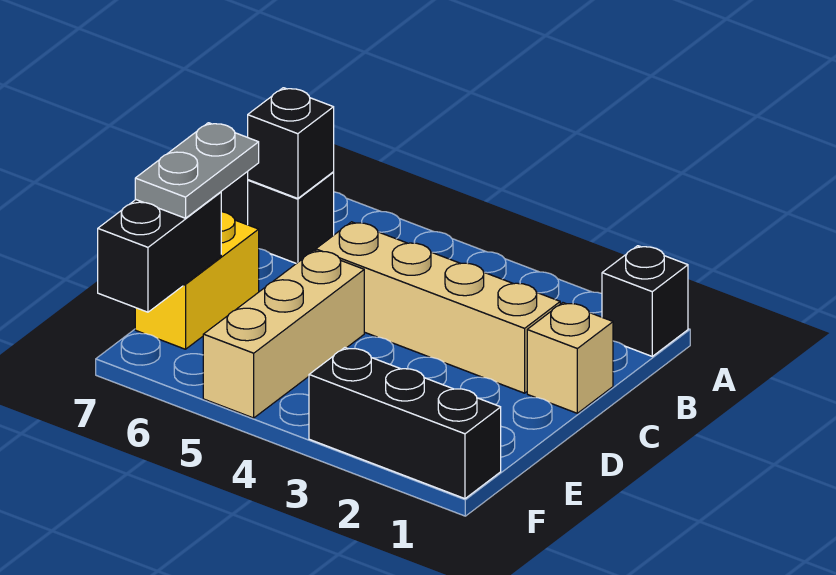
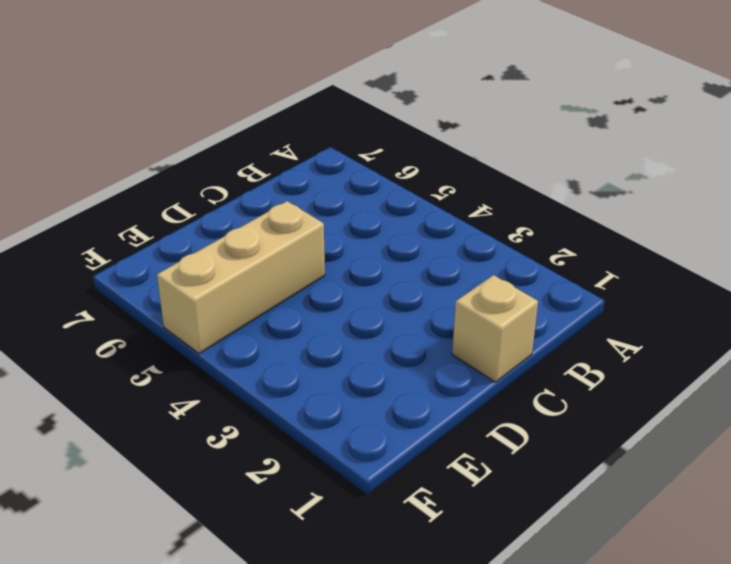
none -> black brick A1 level 1
none -> black brick B7 level 1

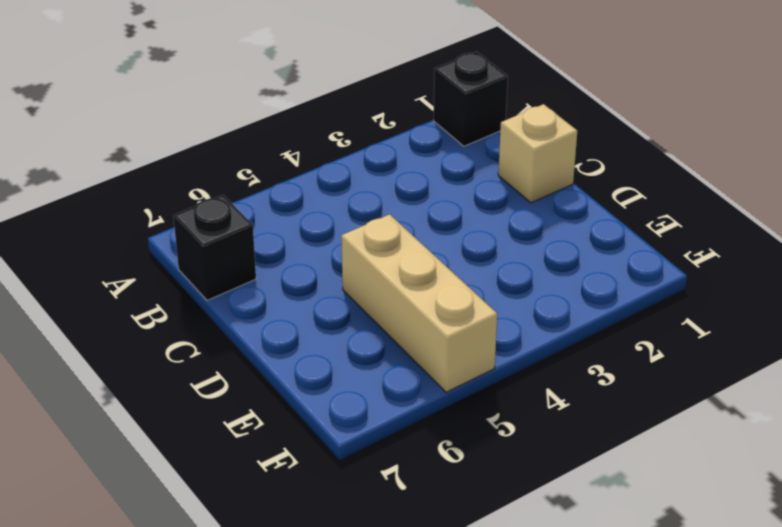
none -> tan brick C2:C5 level 1
none -> yellow brick D7:E7 level 1

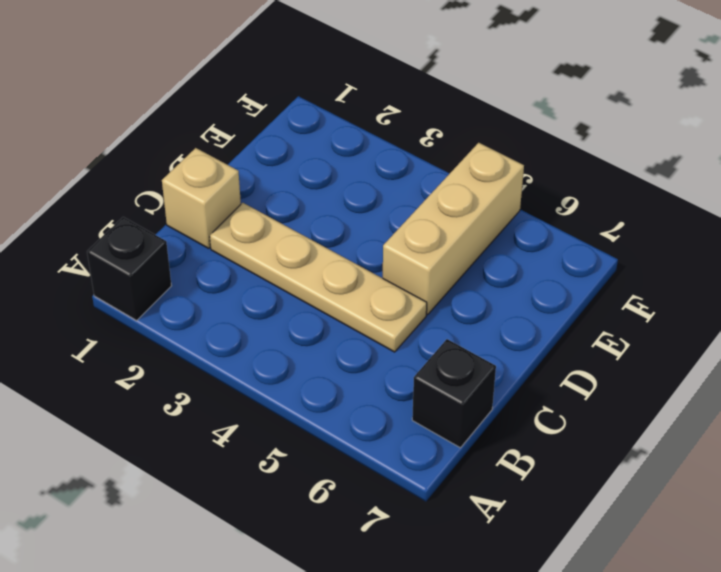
tan plate C2:C5 level 1 -> tan brick C2:C5 level 1
none -> yellow brick D7:E7 level 1
none -> black brick F1:F3 level 1

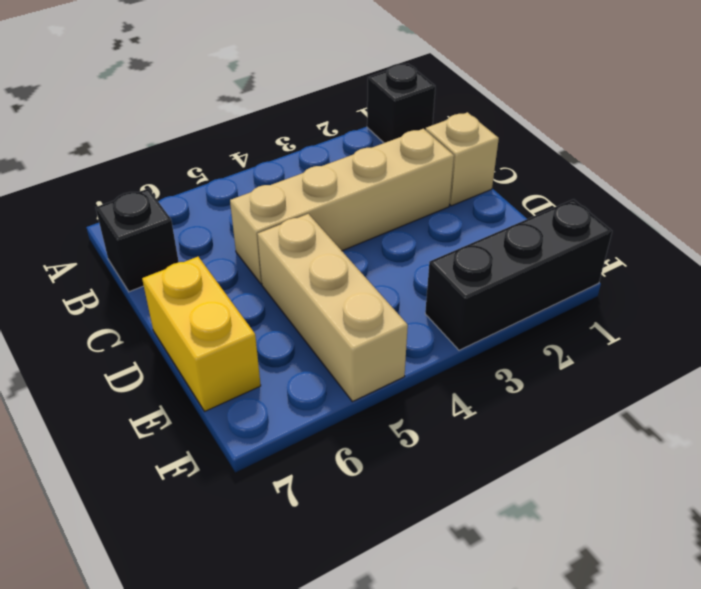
none -> black brick B7 level 2
none -> black brick E7:F7 level 2

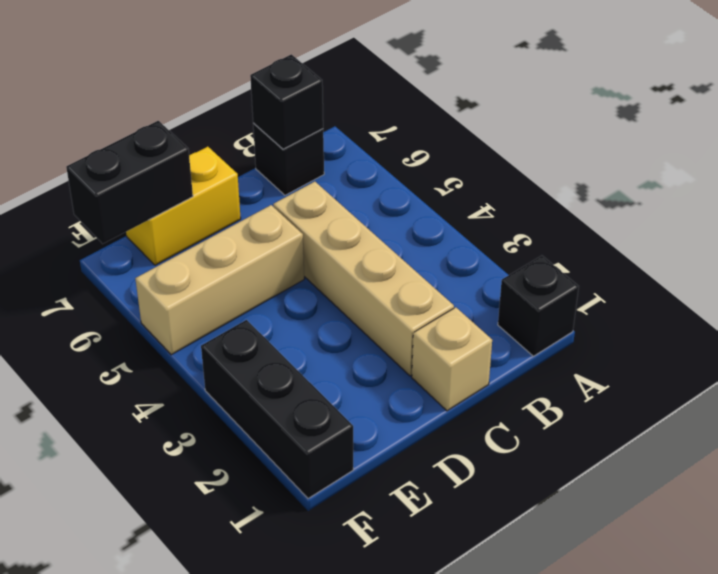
none -> grey plate D7:E7 level 3

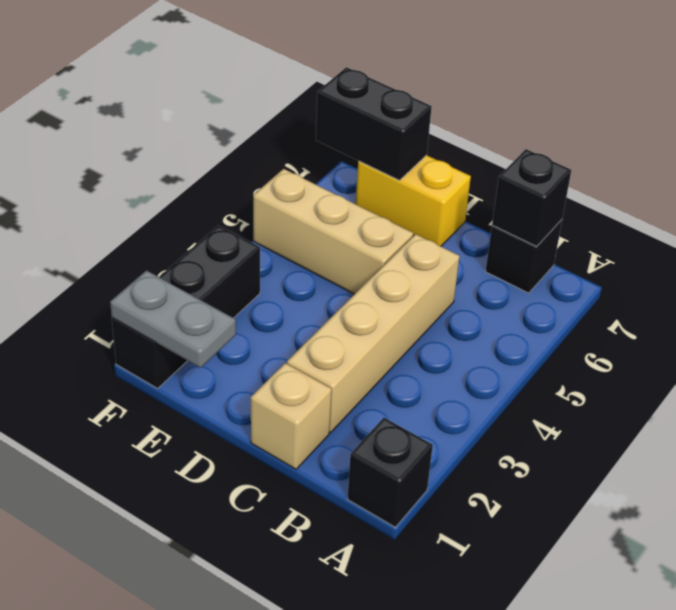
grey plate E1:F1 level 2 -> grey plate D7:E7 level 3

